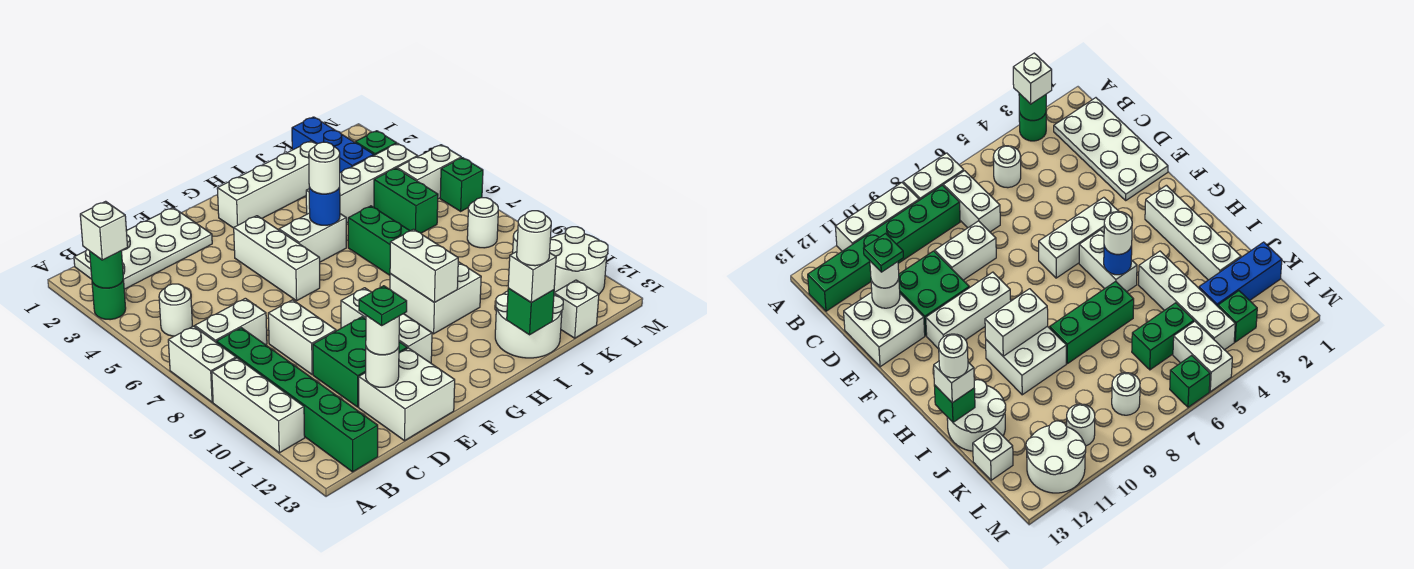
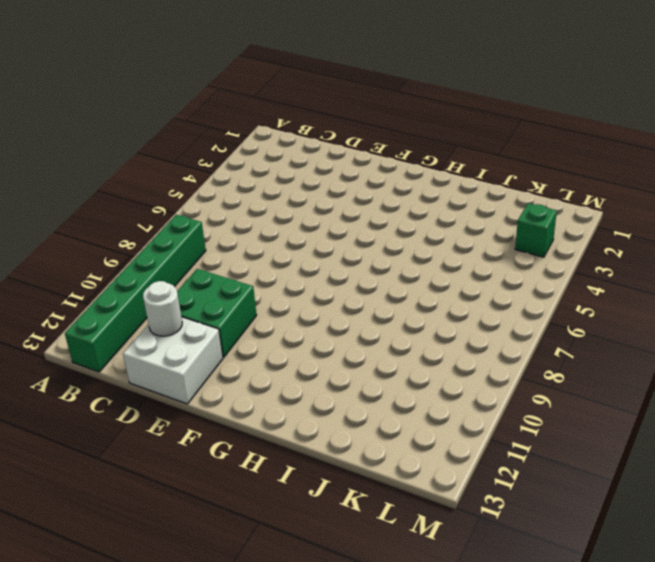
none -> green round brick A3 level 1
none -> white brick A7:A8 level 1
none -> white brick A9:A11 level 1
none -> white plate B1:E2 level 1

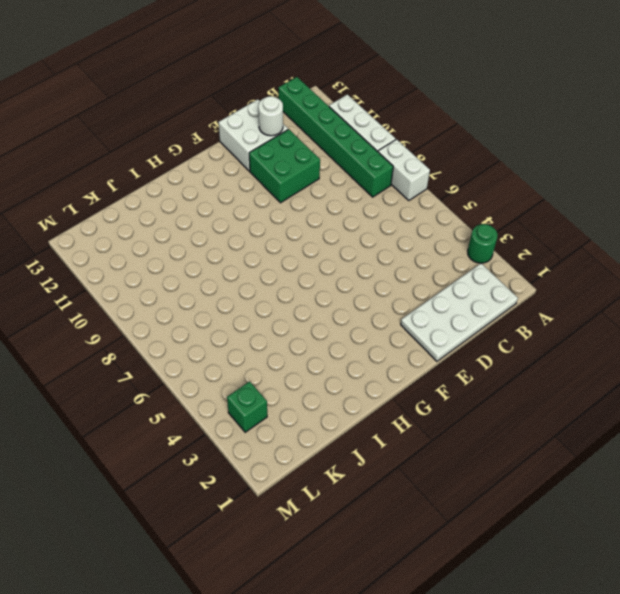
none -> white round brick B5 level 1
none -> white brick B7:C7 level 1
none -> white brick D8:D9 level 1
none -> white brick F4:F6 level 1

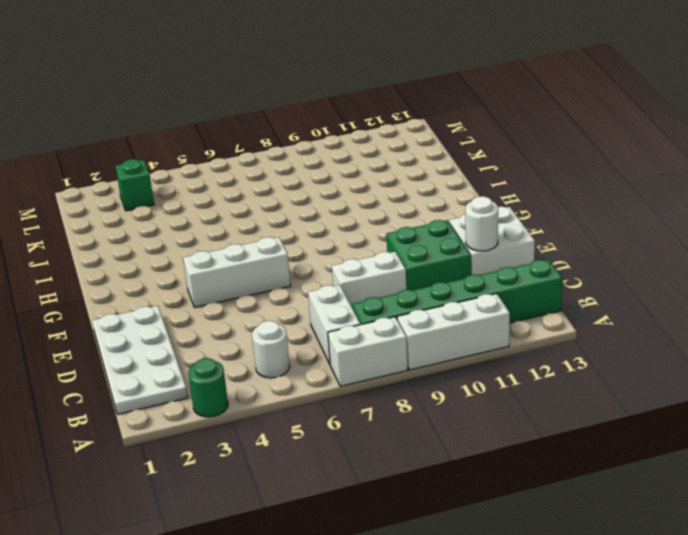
none -> white brick F9:F11 level 1
none -> white brick G2:J2 level 1
none -> white brick G5:H5 level 1
none -> white brick H9:I10 level 1

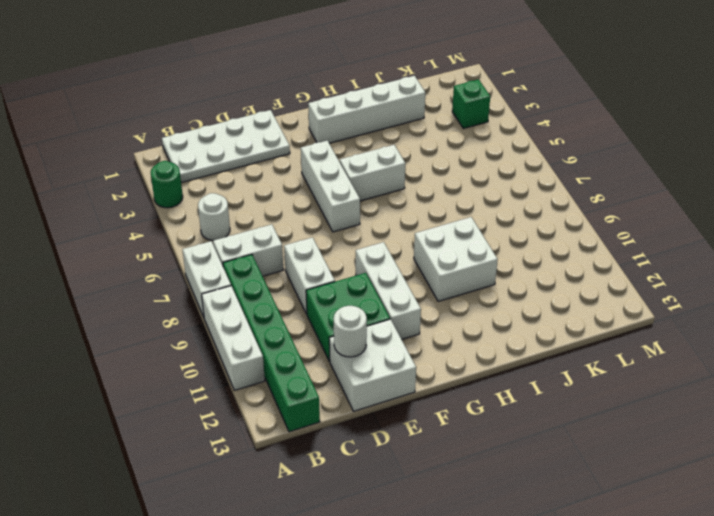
none -> white brick I4:L4 level 1
none -> green brick I6:I8 level 1
none -> white round brick I12:J13 level 1
none -> blue brick K1:K3 level 1

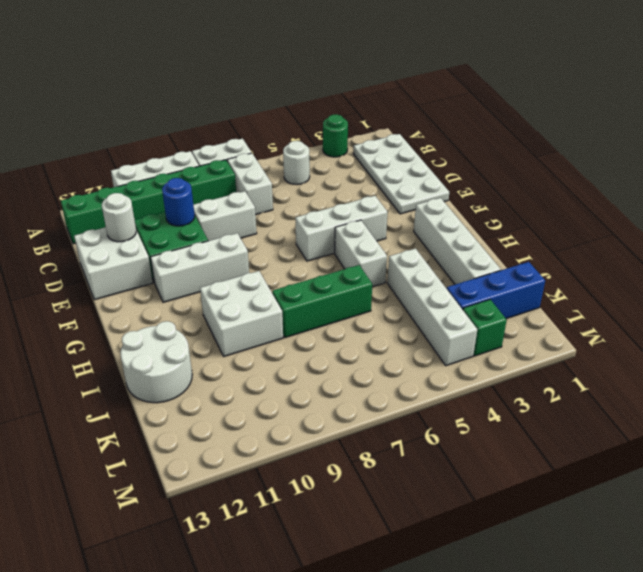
blue round brick D10 level 2 -> blue round brick H5 level 2
none -> green brick K5:K6 level 1
none -> white brick K13 level 1
none -> white brick L5:M5 level 1
none -> white round brick L8 level 1

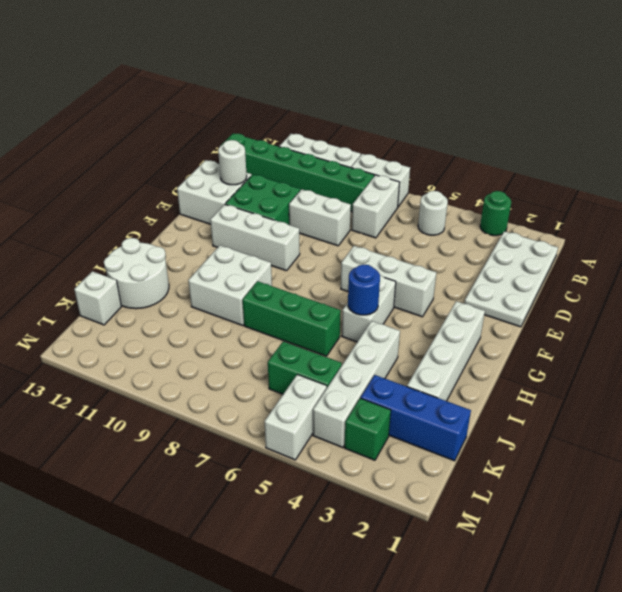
none -> white round brick L8 level 1
none -> white round brick L10 level 1
none -> white round brick L11:M12 level 1
none -> green brick M6 level 1

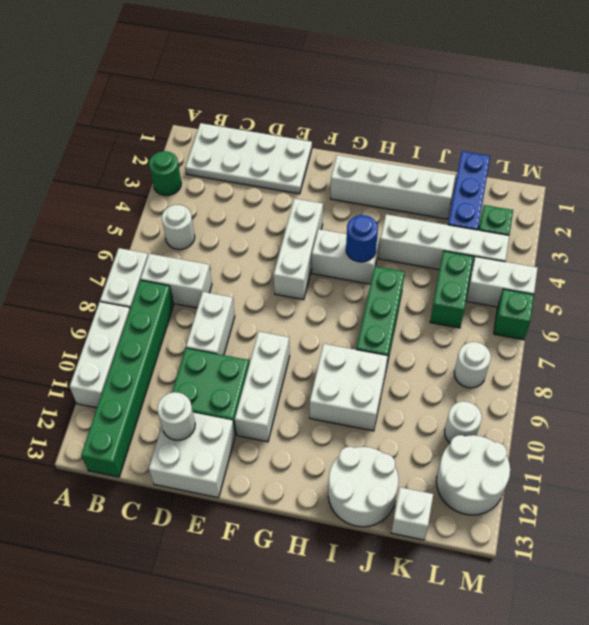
none -> green round brick A3 level 2
none -> white brick H9:H10 level 2
none -> green brick I13 level 2
none -> white brick A3 level 3

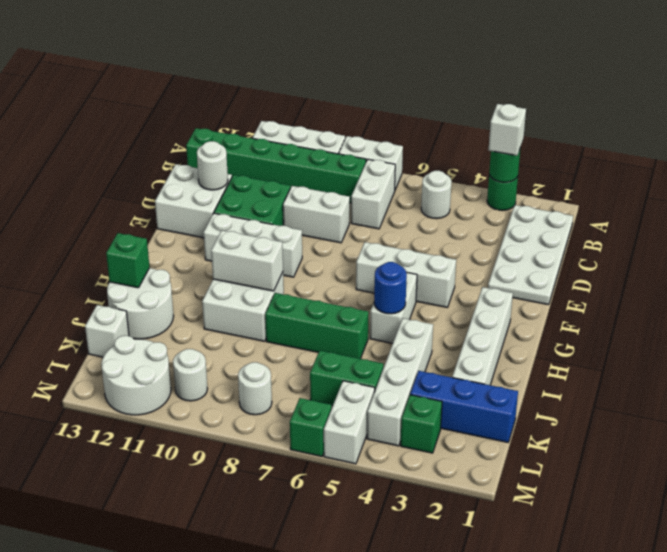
none -> white round brick D12 level 3
none -> white round brick H5 level 3
none -> white brick I13 level 3
none -> green plate D12 level 4

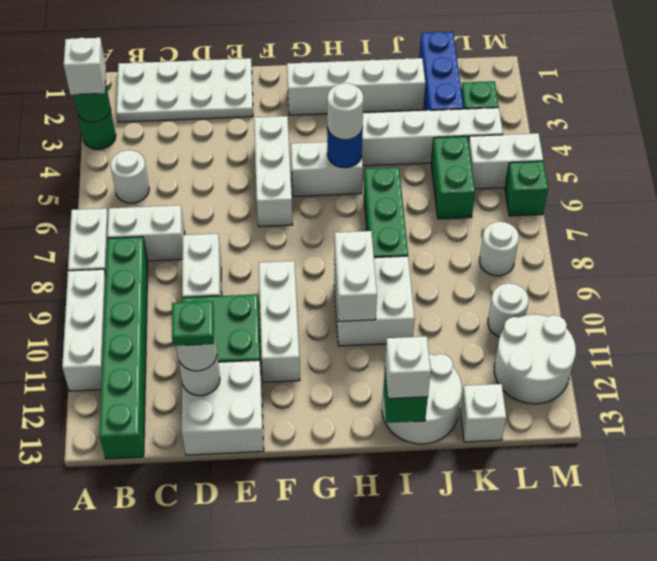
none -> white round brick I13 level 4

